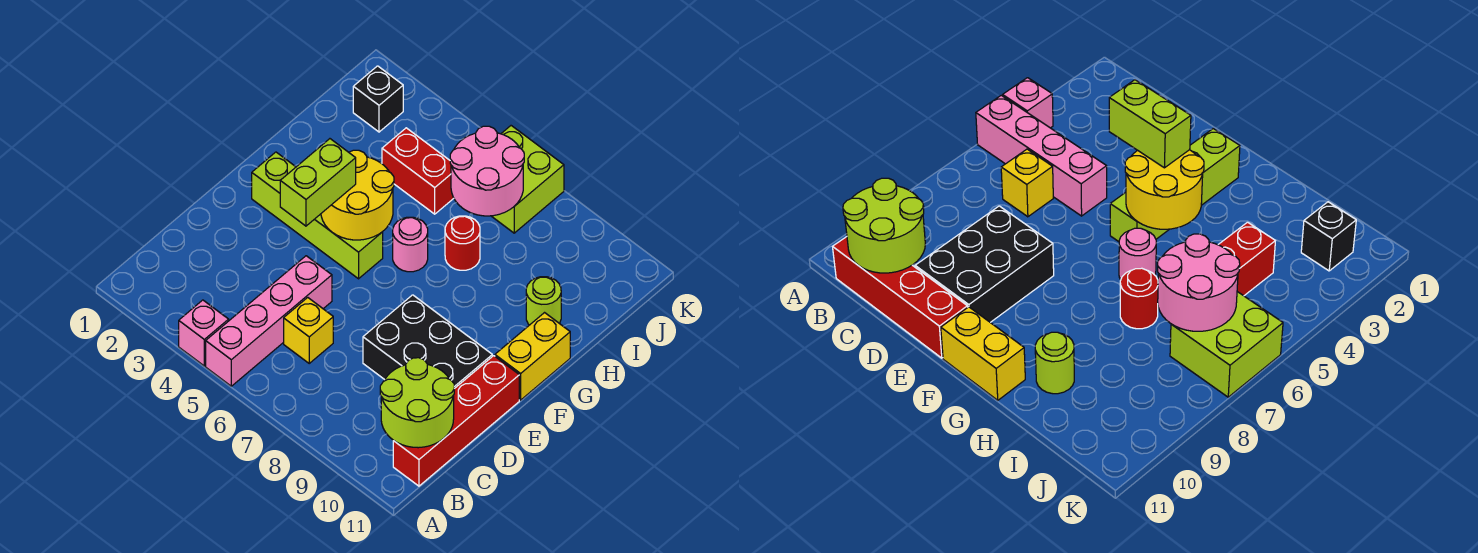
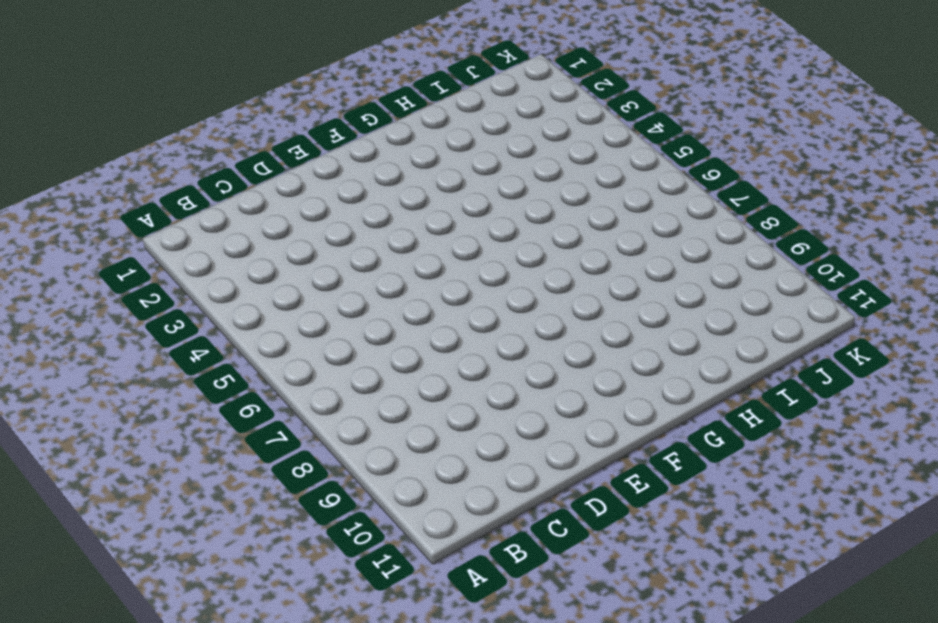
none -> pink brick A4 level 1
none -> pink brick A5:D5 level 1
none -> red brick B11:E11 level 1

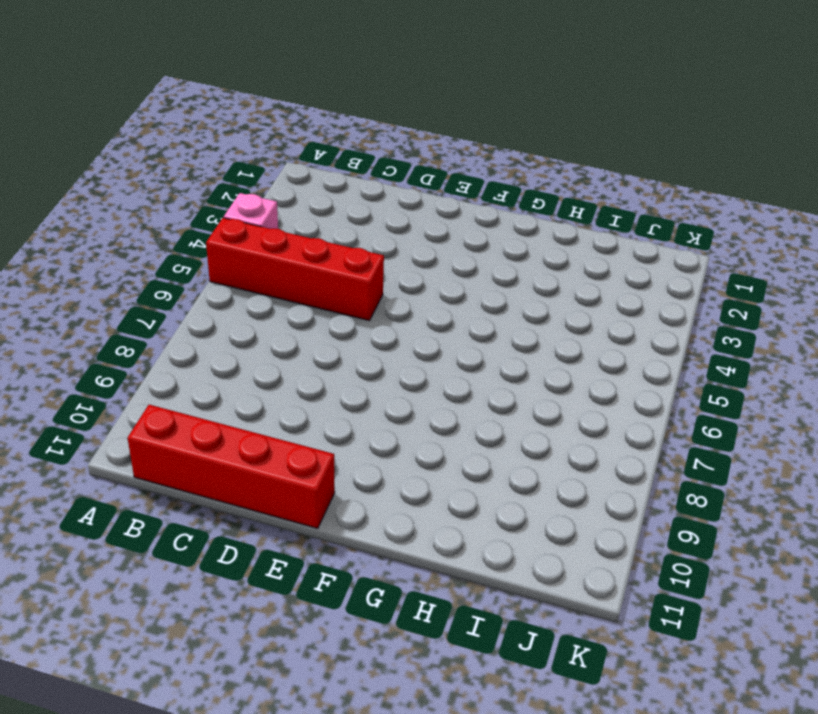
red brick A5:D5 level 1 -> pink brick A5:D5 level 1
none -> yellow brick C6 level 1
none -> black brick D8:E10 level 1
none -> lime brick F2:F5 level 1

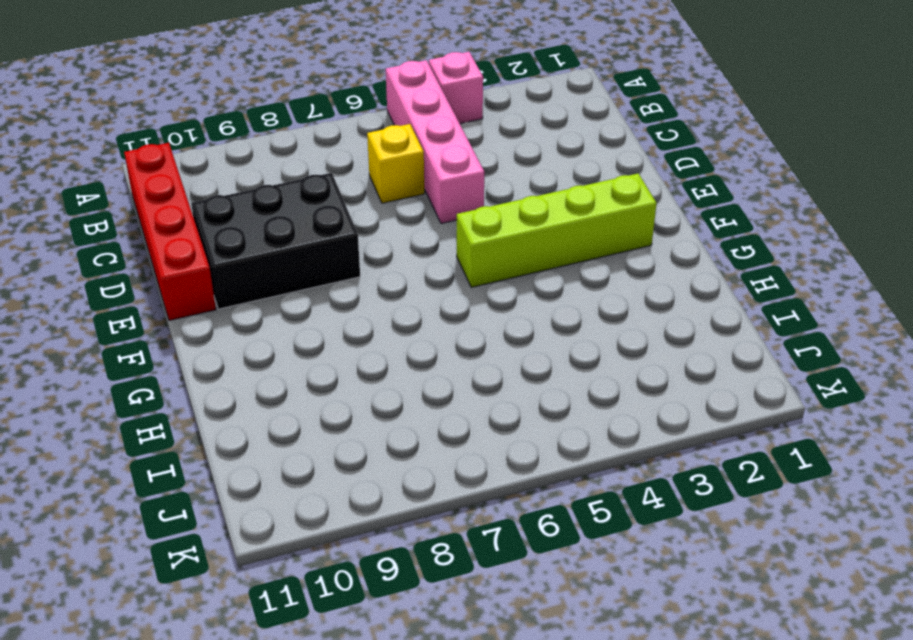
none -> yellow brick F11:G11 level 1
none -> pink round brick G6 level 1
none -> red round brick H7 level 1

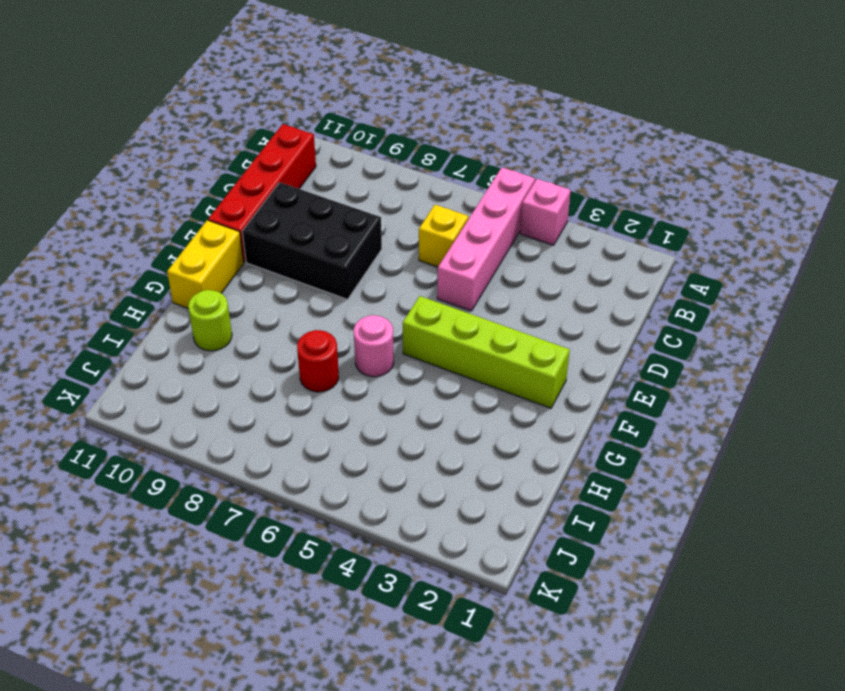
none -> red brick I4:I5 level 1
none -> black brick J2 level 1
none -> lime brick J6:K7 level 1

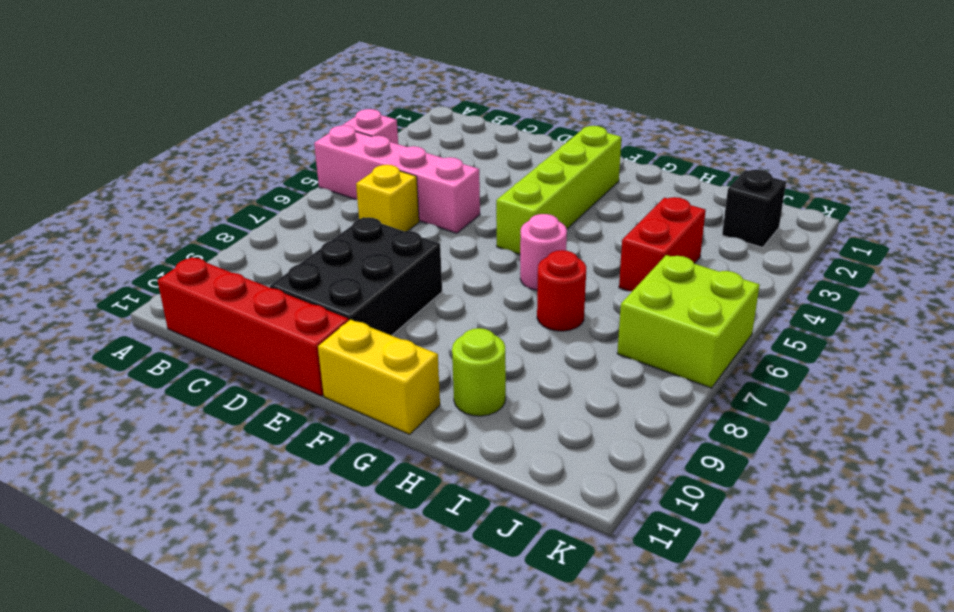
none -> lime round brick B10:C11 level 2
none -> yellow round brick F4:G5 level 2
none -> pink round brick I6:J7 level 2

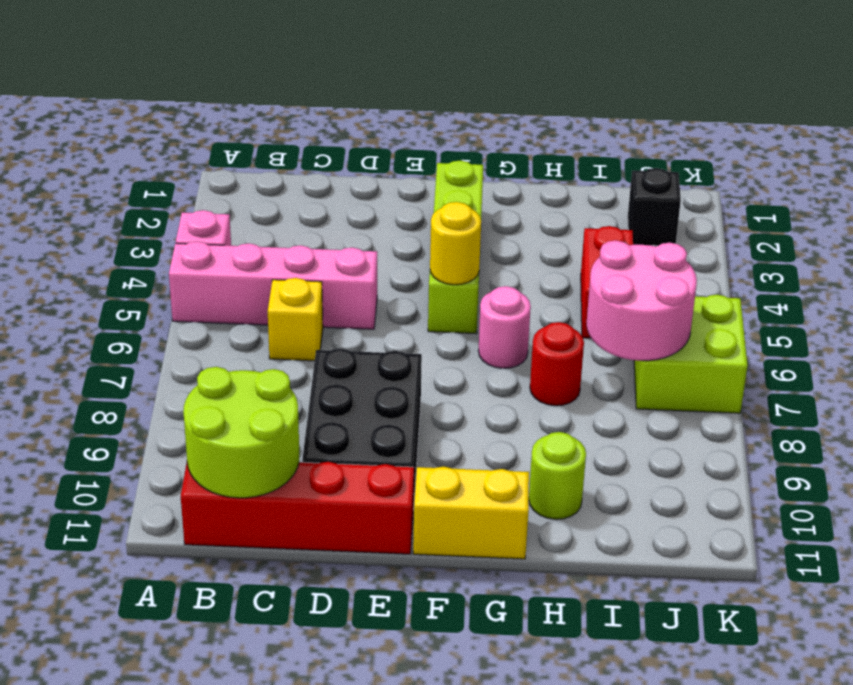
yellow round brick F5 level 2 -> yellow round brick F4:G5 level 2
none -> lime brick E4:F4 level 3

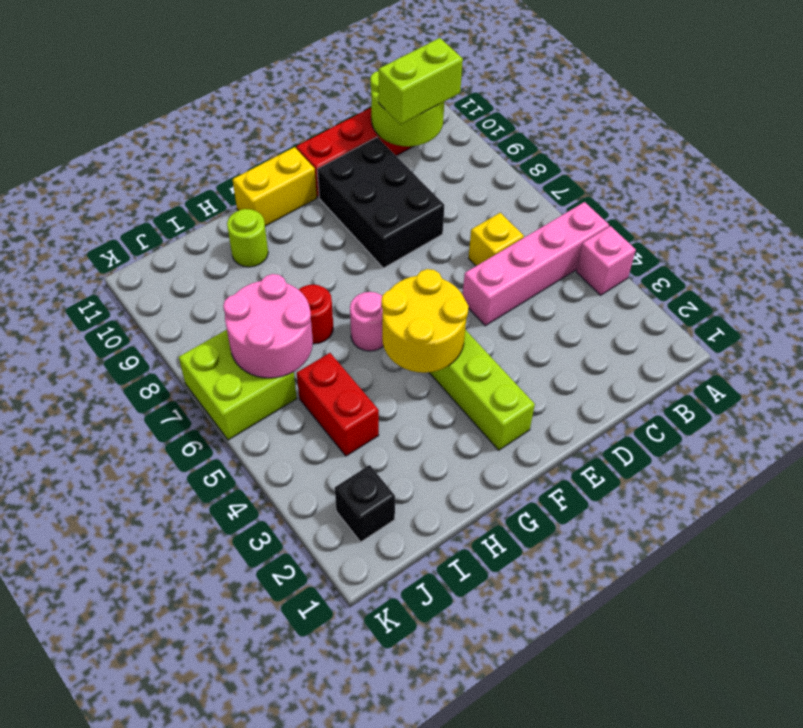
lime brick B10:C10 level 3 -> lime brick E4:F4 level 3

